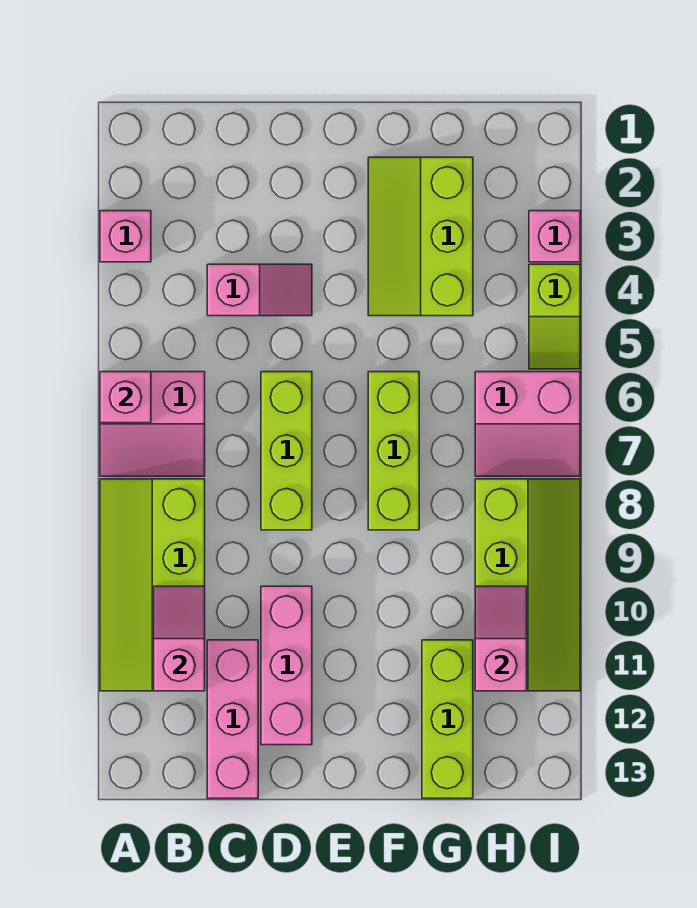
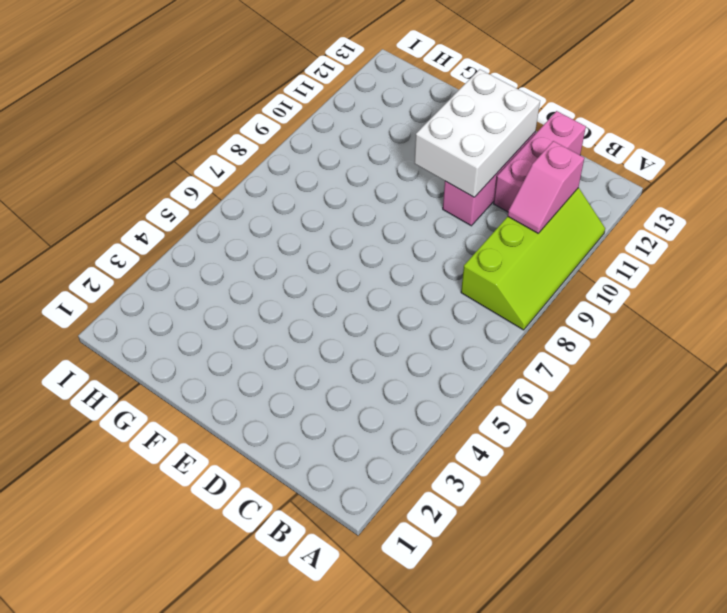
white brick D10:E12 level 2 -> none
none -> pink brick A3 level 1
none -> pink slope A6:B7 level 1 top 6
none -> pink slope C4:D4 level 1 top C

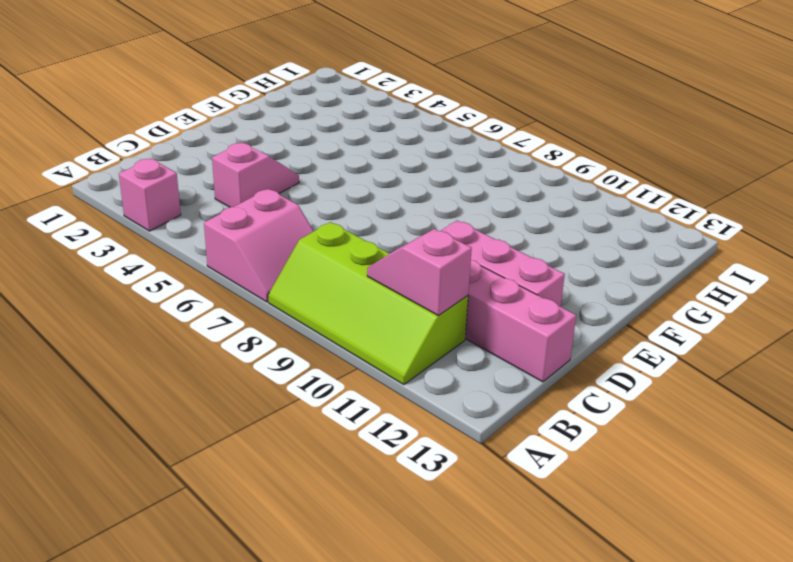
none -> lime brick D6:D8 level 1
none -> lime slope F2:G4 level 1 top G
none -> lime brick F6:F8 level 1

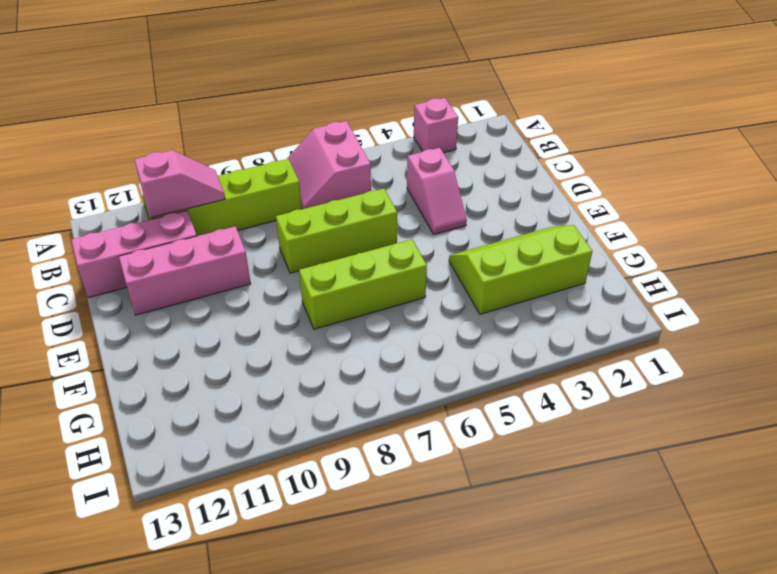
none -> lime brick G11:G13 level 1
none -> pink slope H6:I7 level 1 top 6
none -> lime slope H8:I11 level 1 top H

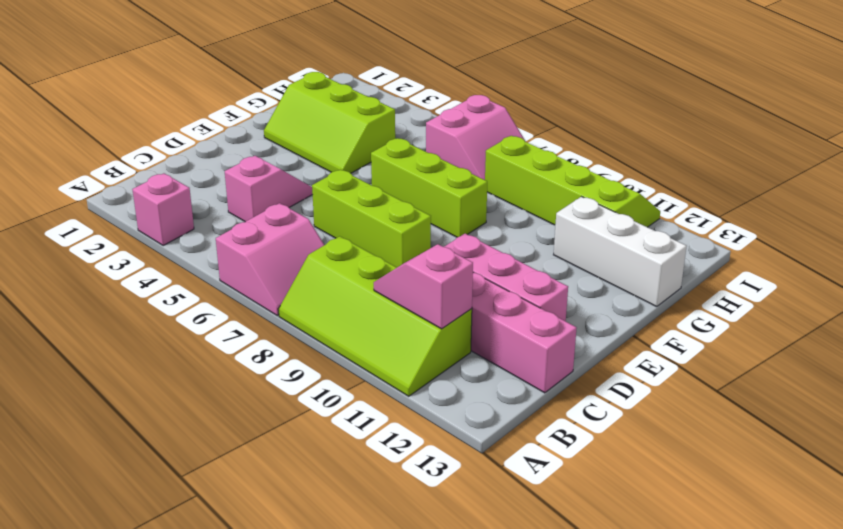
white brick G11:G13 level 1 -> lime brick G11:G13 level 1
none -> pink brick I3 level 1
none -> lime slope I4:I5 level 1 top 4
none -> pink brick A6 level 2

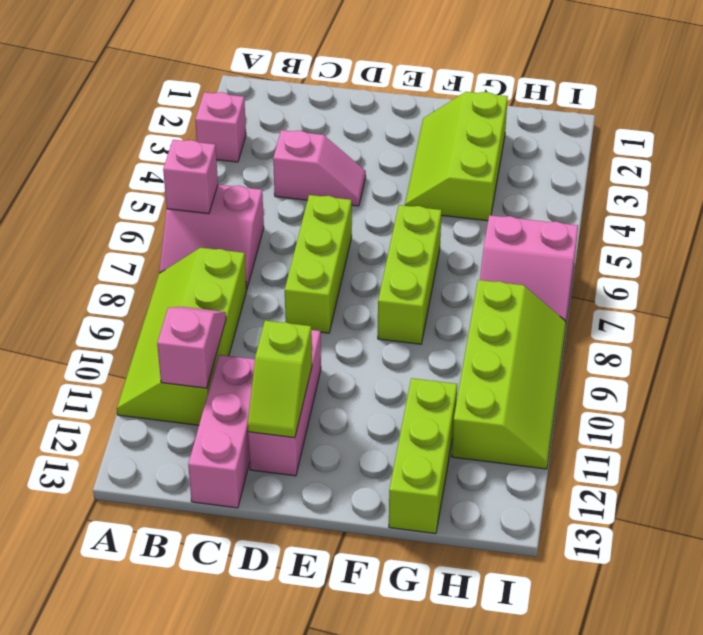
lime slope D11:D12 level 2 top 11 -> lime slope I4:I5 level 1 top 4
none -> pink brick I3 level 1
none -> pink slope H10:H11 level 2 top 11

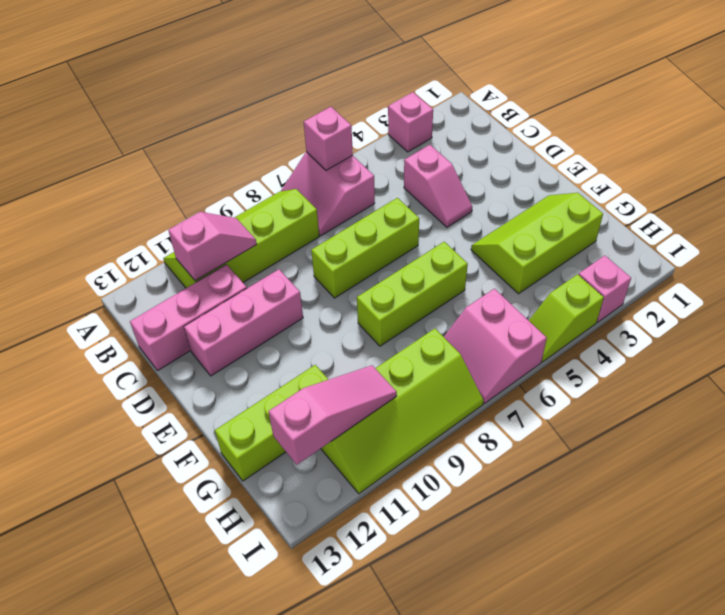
pink slope H10:H12 level 2 top 12 -> pink slope H10:H11 level 2 top 11

